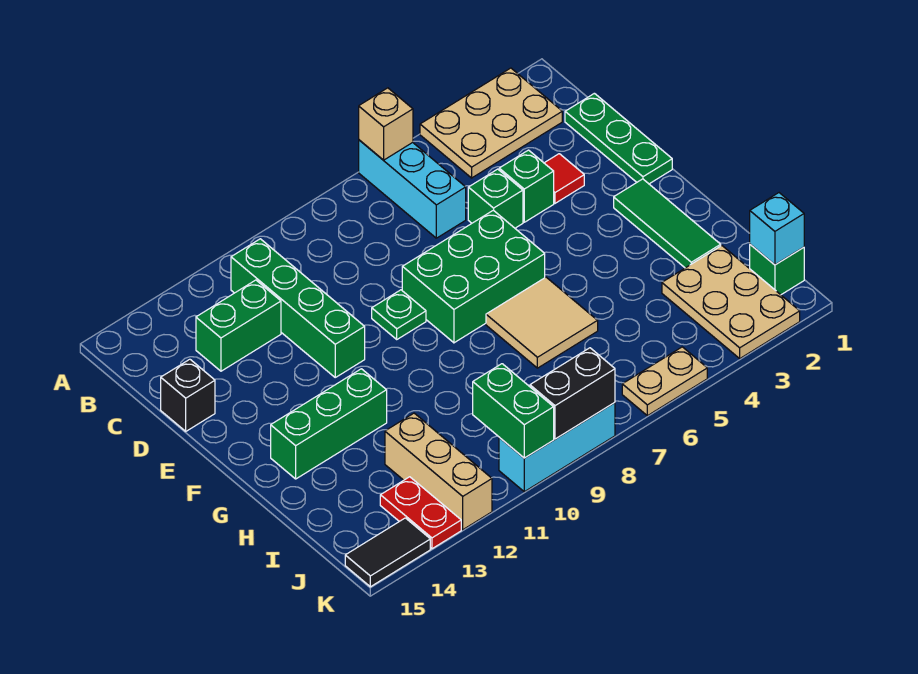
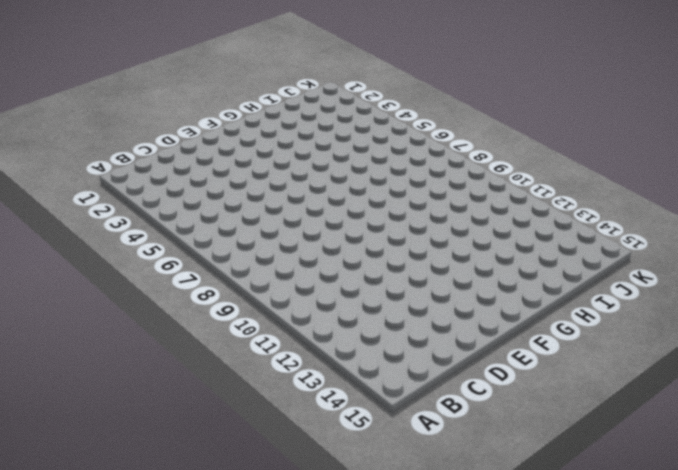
none -> tan plate A2:B4 level 1
none -> cyan brick A6:C6 level 1
none -> green brick B11:E11 level 1

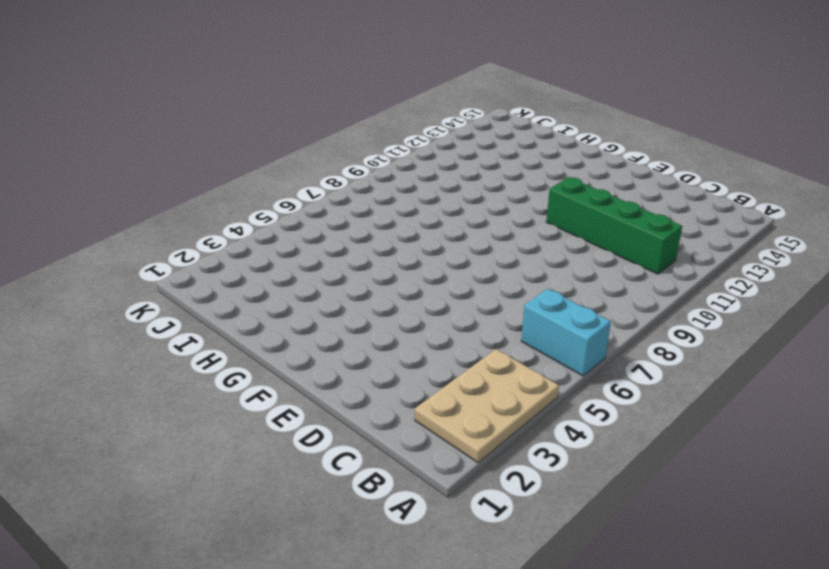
cyan brick A6:B6 level 1 -> cyan brick A6:C6 level 1
none -> green plate C1:E1 level 1
none -> green brick C12:C13 level 1
none -> red tile D3 level 1

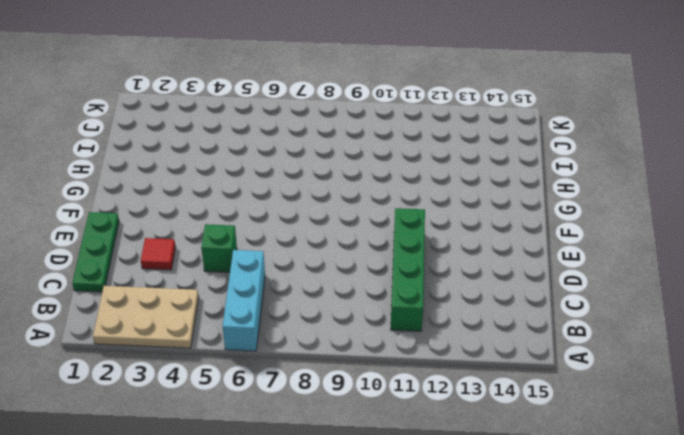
none -> green brick C12:C13 level 1
none -> green brick D4 level 1
none -> black brick D15 level 1

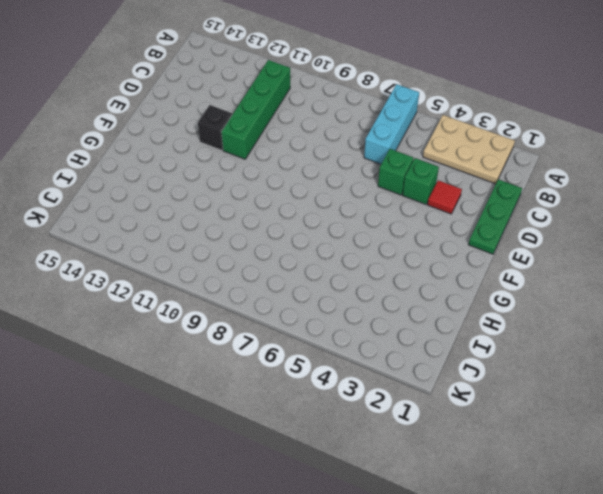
black brick E12 level 1 -> black brick D15 level 1
none -> green brick C12:C13 level 1
none -> green brick E6:F8 level 1
none -> green plate E9 level 1

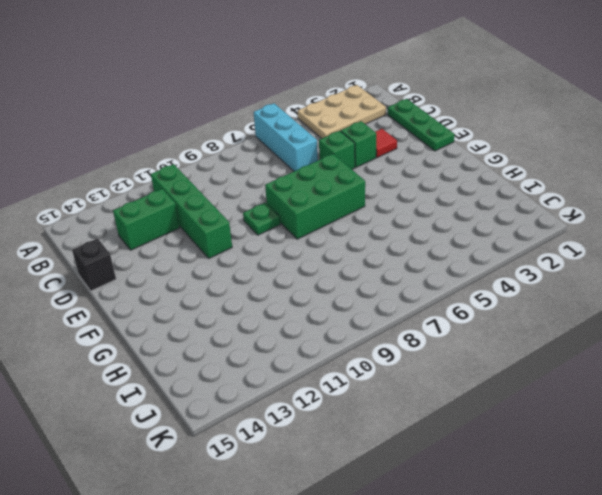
none -> green tile F2:H2 level 1
none -> tan tile G6:H7 level 1
none -> green brick G12:G14 level 1

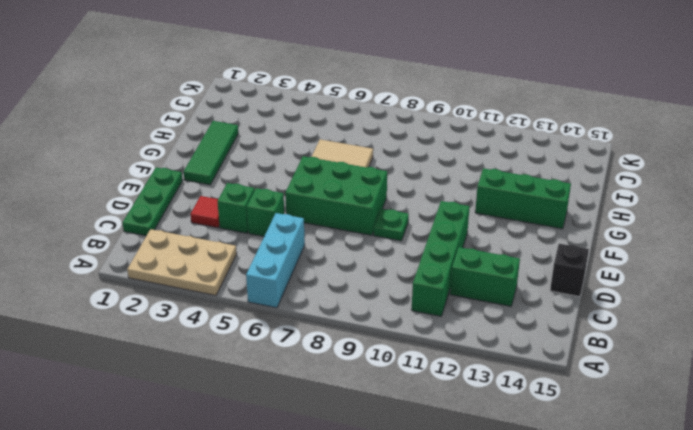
none -> tan plate I2:K3 level 1
none -> tan brick I12:K12 level 1
none -> green brick J1 level 1

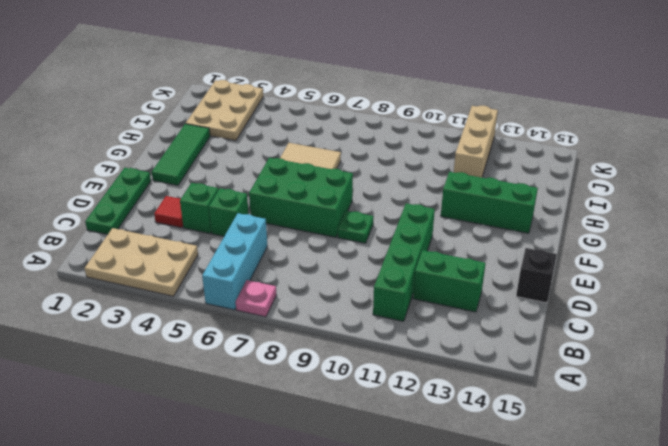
pink plate A7 level 1 -> none
none -> green brick J1 level 1
none -> red plate J13:K13 level 1
none -> tan plate K5:K6 level 1

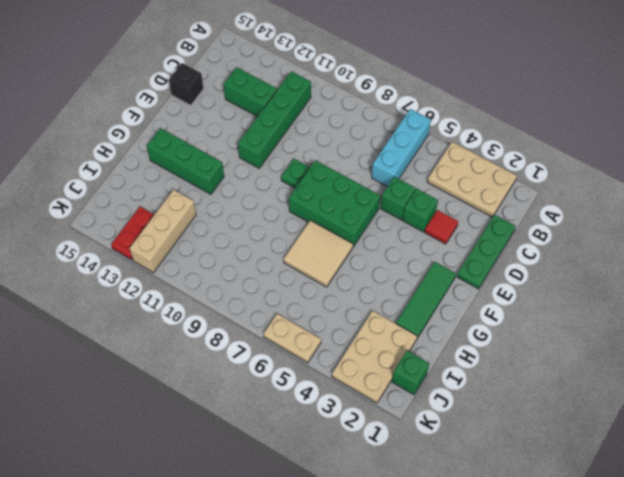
none -> cyan brick K8:K10 level 1
none -> black tile K14:K15 level 1
none -> tan brick A6 level 2

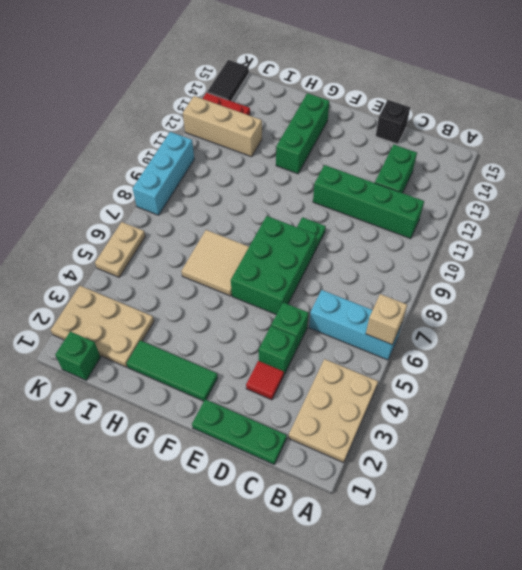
none -> cyan brick J1 level 2
none -> green brick J10:K10 level 2
none -> black brick K8:K9 level 2

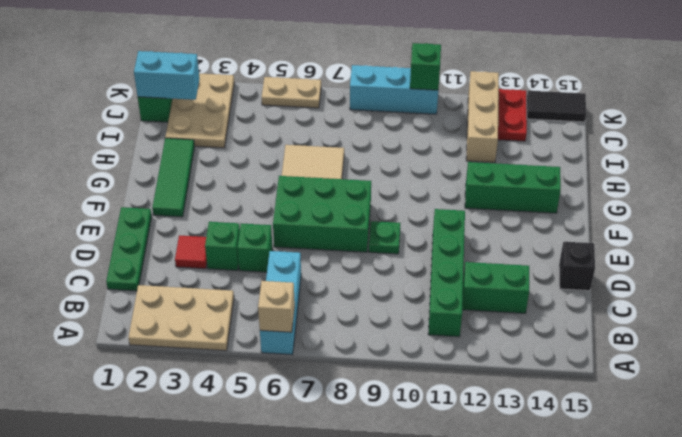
cyan brick J1:J2 level 2 -> cyan brick J1 level 2
green brick K10 level 2 -> green brick J10:K10 level 2
none -> black brick K8:K9 level 2

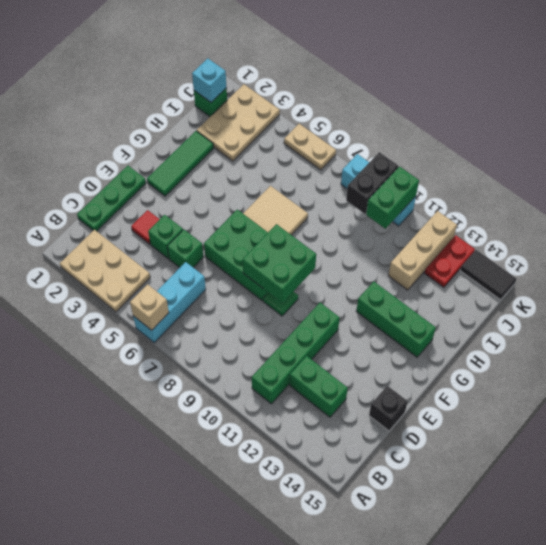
green brick E8:F9 level 2 -> none
black brick J9:K9 level 2 -> black brick K8:K9 level 2

